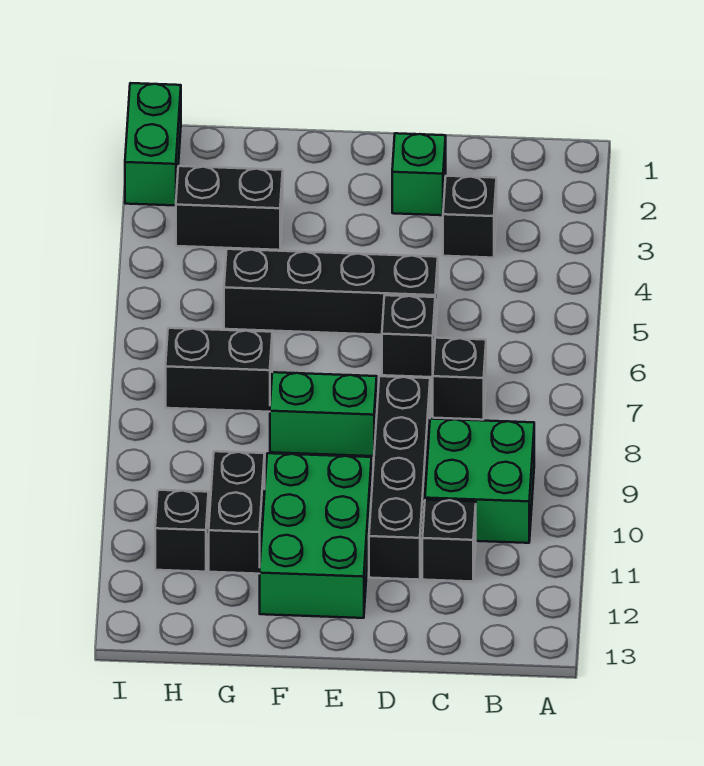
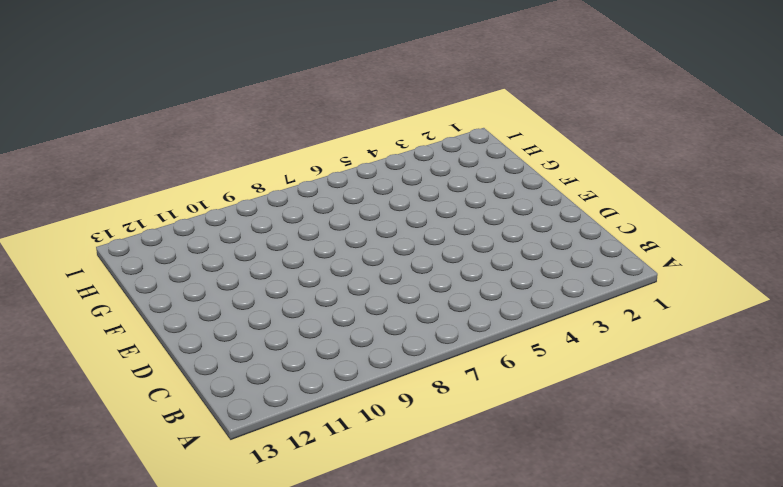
none -> green brick B9:C10 level 1
none -> black brick C3 level 1
none -> black brick C7 level 1

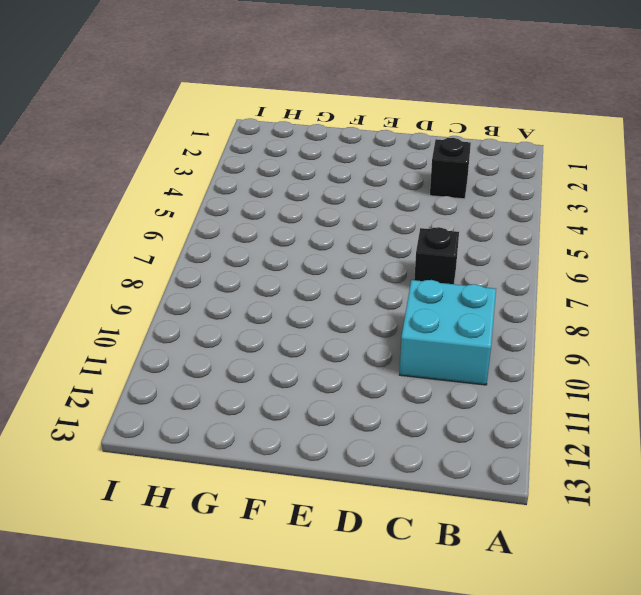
cyan brick B9:C10 level 1 -> green brick B9:C10 level 1
none -> black brick C11 level 1
none -> green brick D2 level 1
none -> black brick D5:G5 level 1

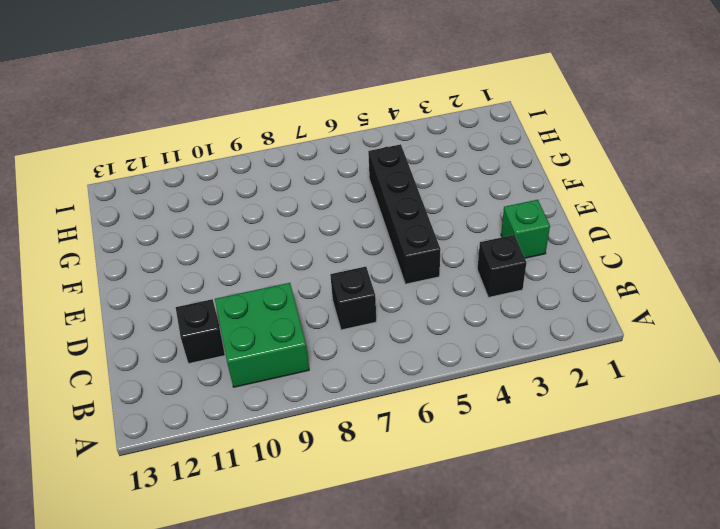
none -> black brick D6 level 1
none -> black brick D8:D11 level 1
none -> green brick E8:F8 level 1

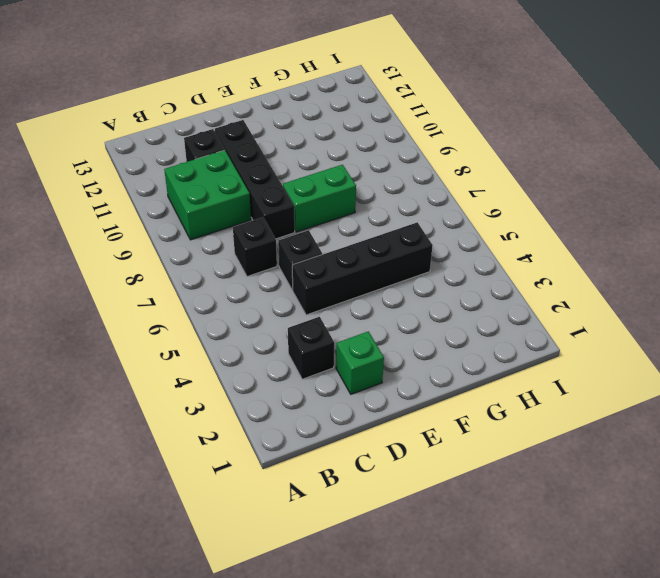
none -> green brick E10:F12 level 1
none -> black brick G3:H3 level 1
none -> black brick G7:H7 level 1

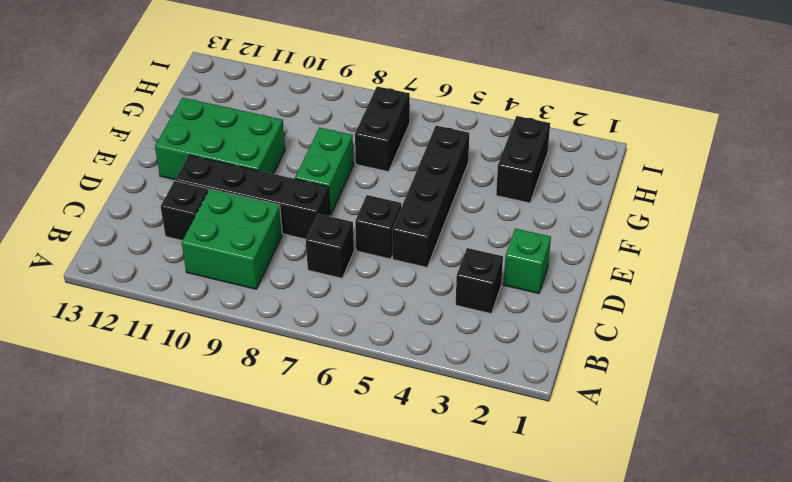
none -> black brick G10:G11 level 1
none -> black brick H11 level 1
none -> green brick I1:I2 level 1

